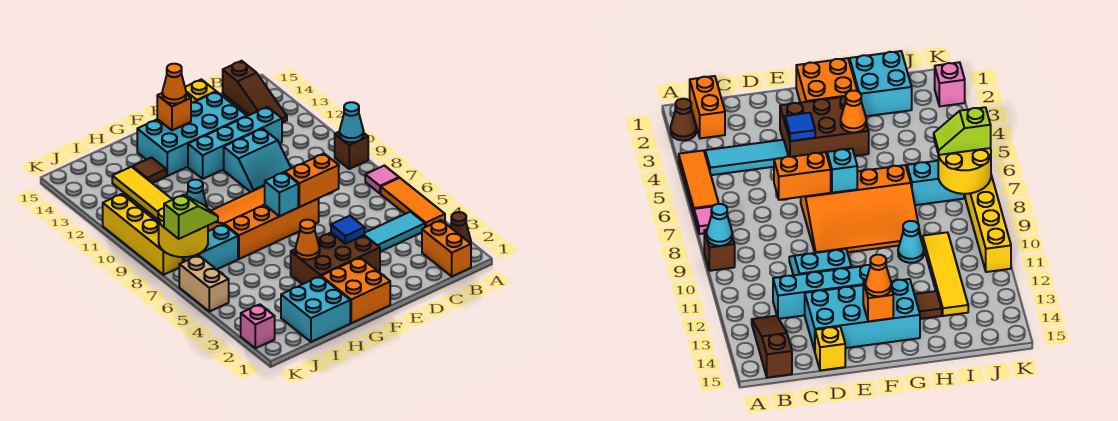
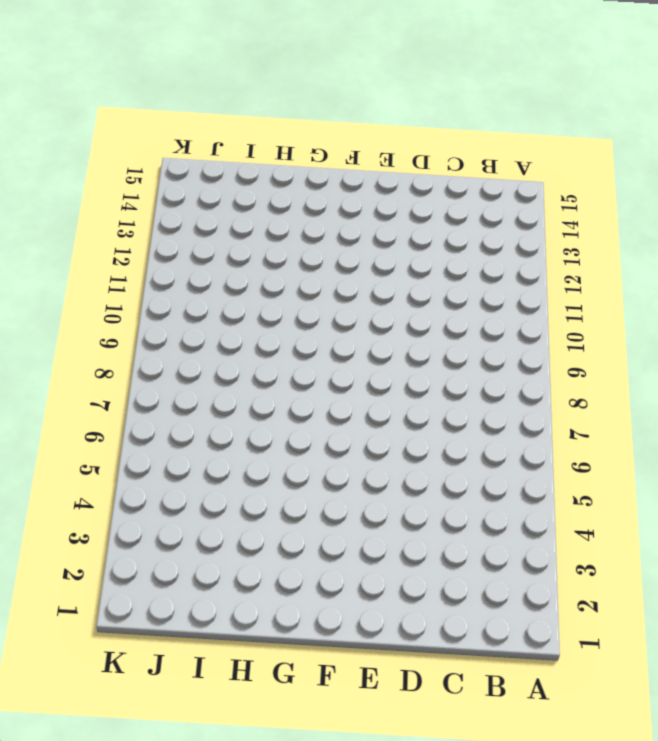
none -> brown cone A2 level 1
none -> orange tile A4:A6 level 1
none -> pink tile A7 level 1
none -> brown brick A9 level 1

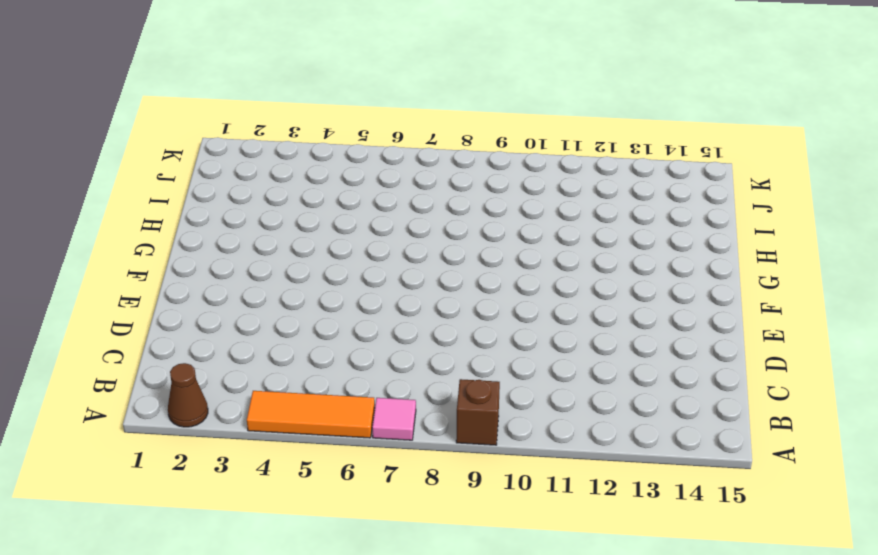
none -> orange brick B1:B2 level 1
none -> cyan tile B4:D4 level 1
none -> brown slope B13:B15 level 1 top 15
none -> cyan brick C12:F12 level 1

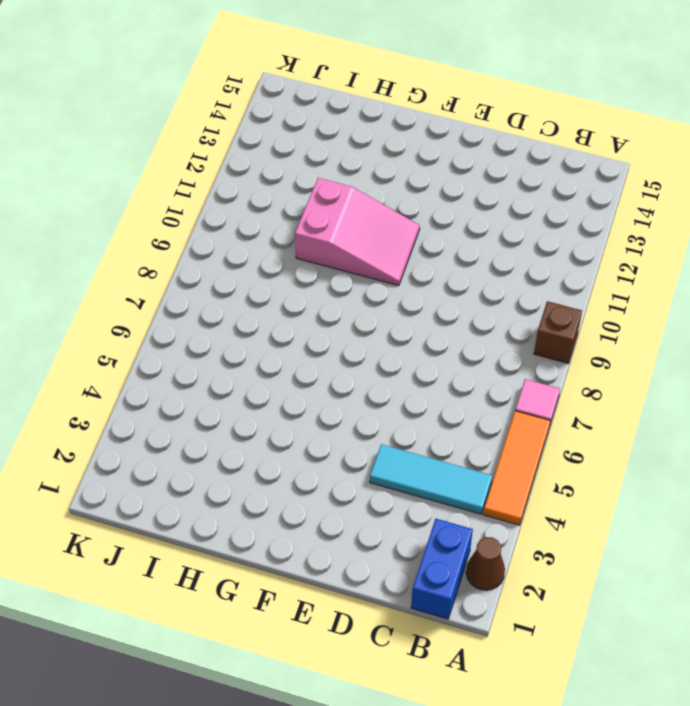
blue brick B1:B2 level 1 -> orange brick B1:B2 level 1
pink slope F10:H11 level 1 top H -> cyan cone H10 level 1
none -> brown slope B13:B15 level 1 top 15
none -> cyan brick C12:F12 level 1
none -> cyan slope D10:E11 level 1 top 11
none -> cyan brick D13:G14 level 1

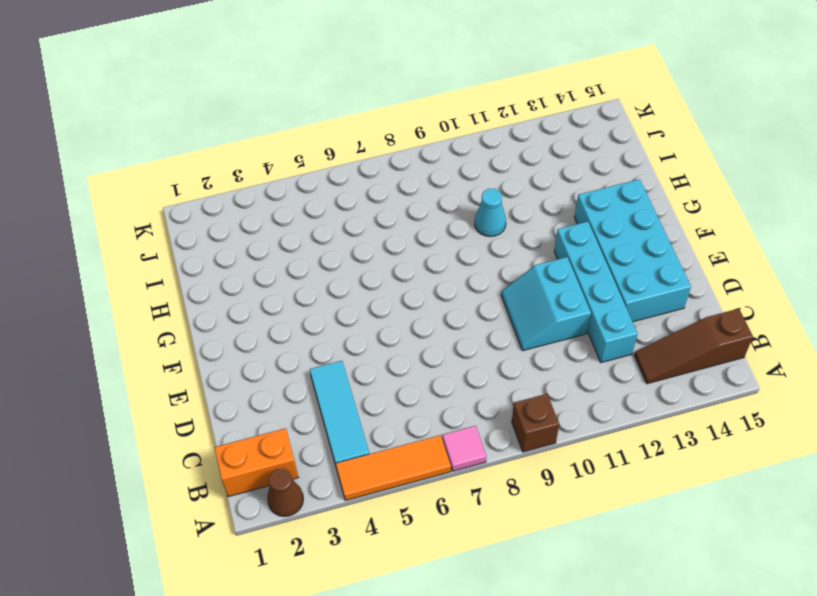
none -> yellow brick D15 level 1
none -> brown brick E3:G4 level 1
none -> orange slope E7:H9 level 1 top 7
none -> orange brick F1:G2 level 1

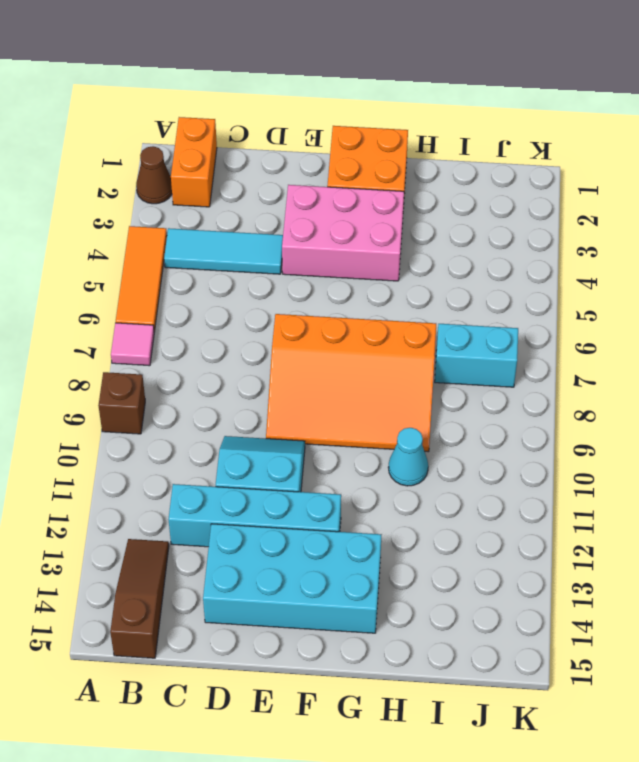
pink brick E3:G4 level 1 -> brown brick E3:G4 level 1
none -> yellow brick D15 level 1
none -> cyan brick H1:I2 level 1
none -> brown tile H13 level 1
none -> yellow tile I10:I13 level 1

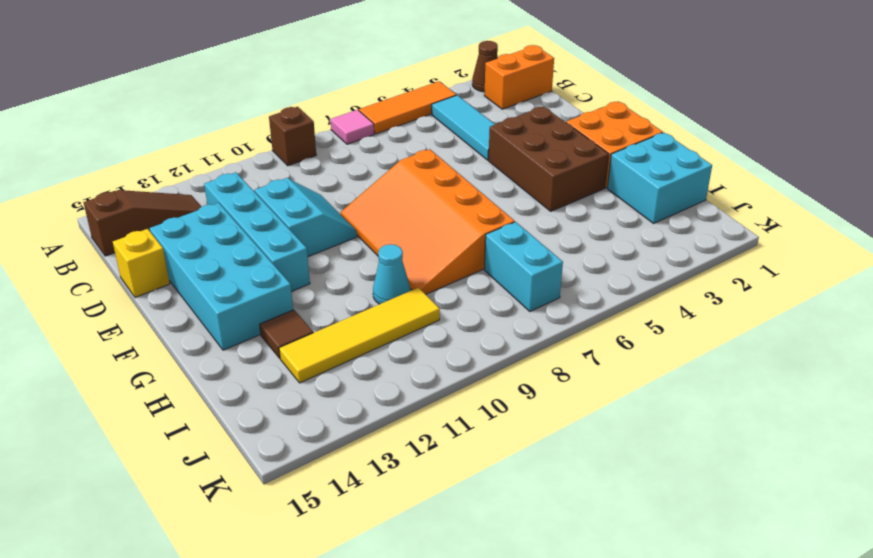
none -> pink brick K2 level 1
none -> tan brick K5:K6 level 1
none -> yellow brick K8:K11 level 1
none -> cyan cone A9 level 2

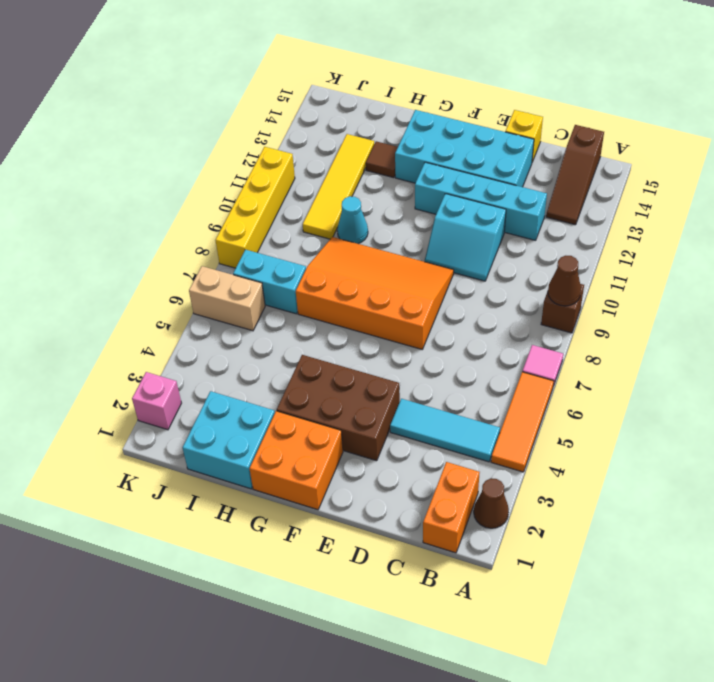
brown cone A9 level 2 -> cyan cone A9 level 2
tan brick J6:K6 level 1 -> tan brick K5:K6 level 1
none -> orange brick D7:E7 level 2
none -> blue tile E4 level 2
none -> cyan brick F7 level 2
none -> orange brick F14 level 2

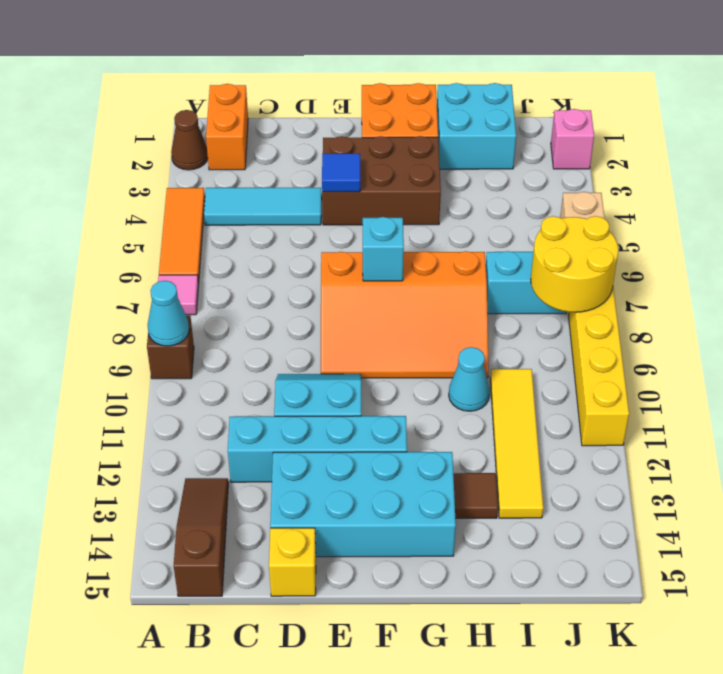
none -> orange brick D7:E7 level 2
none -> orange brick F14 level 2
none -> orange cone G4 level 2
none -> orange cone F14 level 3

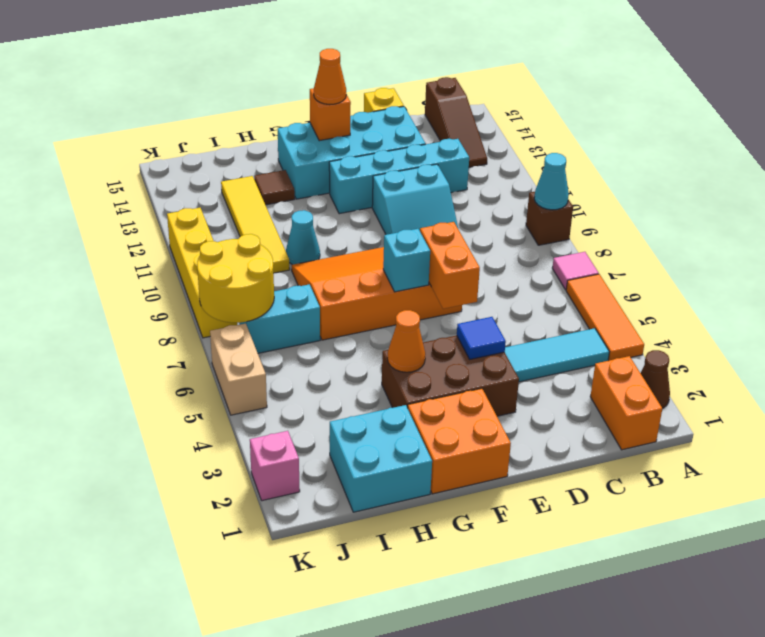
orange brick E6:E7 level 2 -> orange brick D7:E7 level 2
none -> lime slope J7:K7 level 3 top K

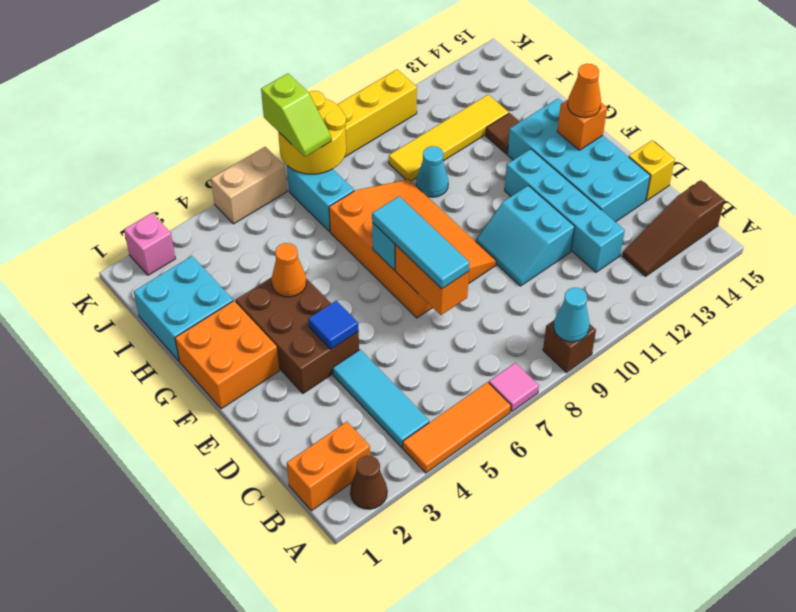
cyan tile D7:F7 level 3 -> none

